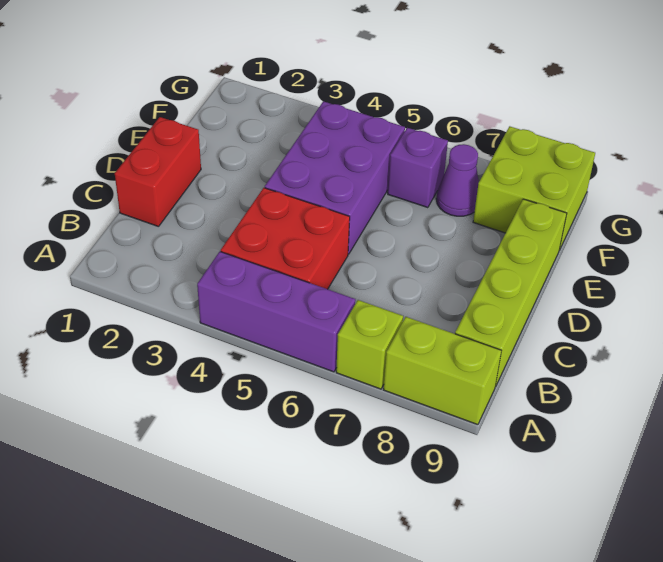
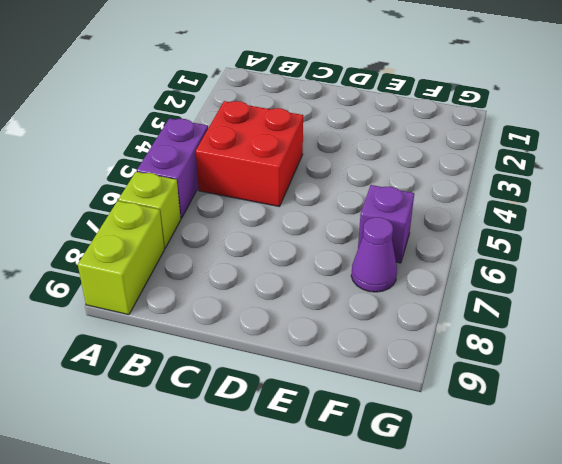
purple brick A5:A6 level 1 -> purple brick A4:A6 level 1
none -> lime brick B9:E9 level 1
none -> red brick C1:D1 level 1

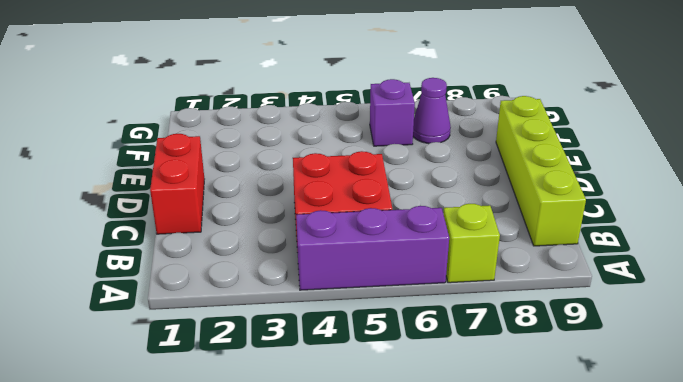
none -> lime brick A8:A9 level 1
none -> purple brick D4:F5 level 1

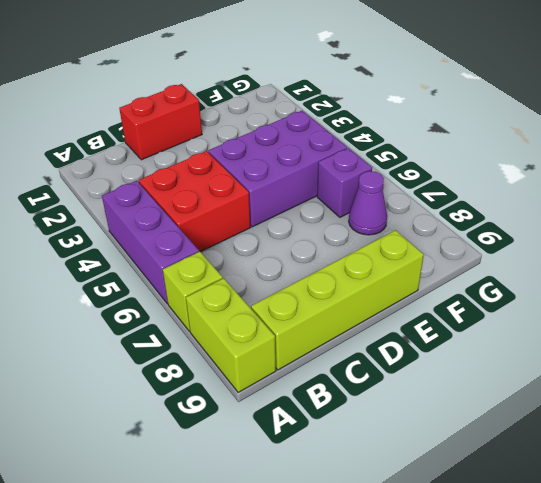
none -> lime brick F8:G9 level 1

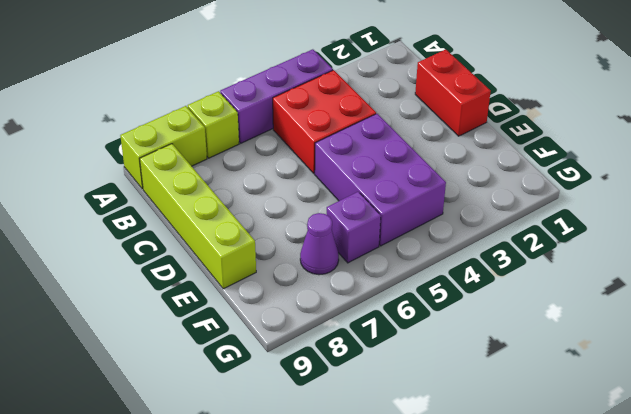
none -> lime brick F8:G9 level 1

